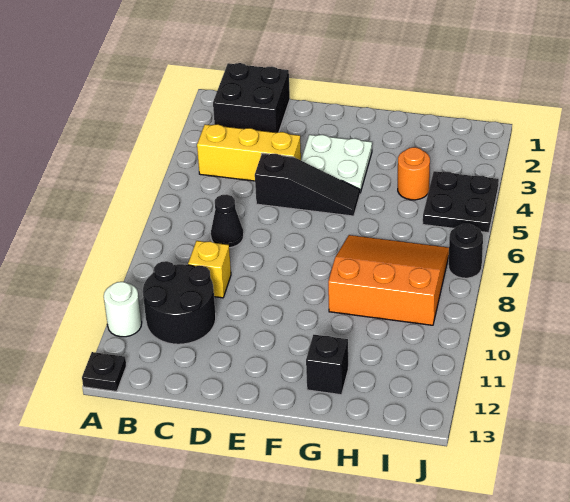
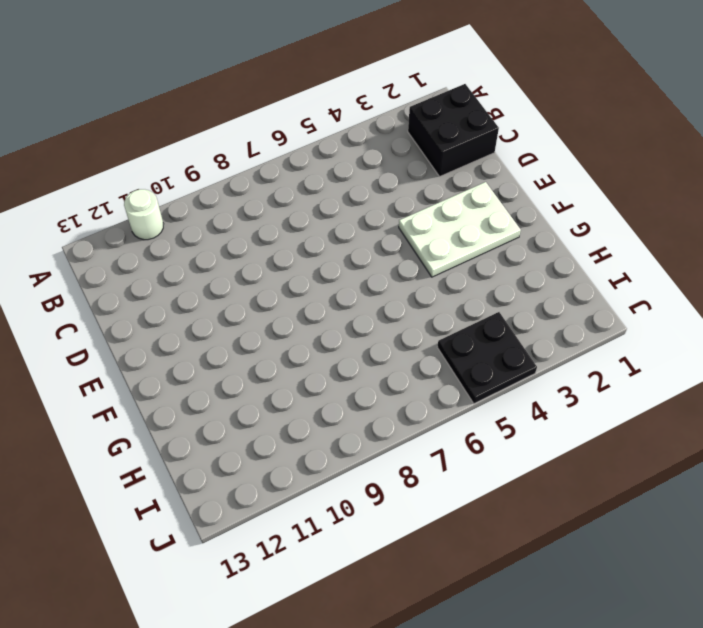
white plate E2:F4 level 1 -> white plate E3:F4 level 1
none -> black plate A13 level 1
none -> yellow brick B4:D4 level 1
none -> black round brick B10:C11 level 1

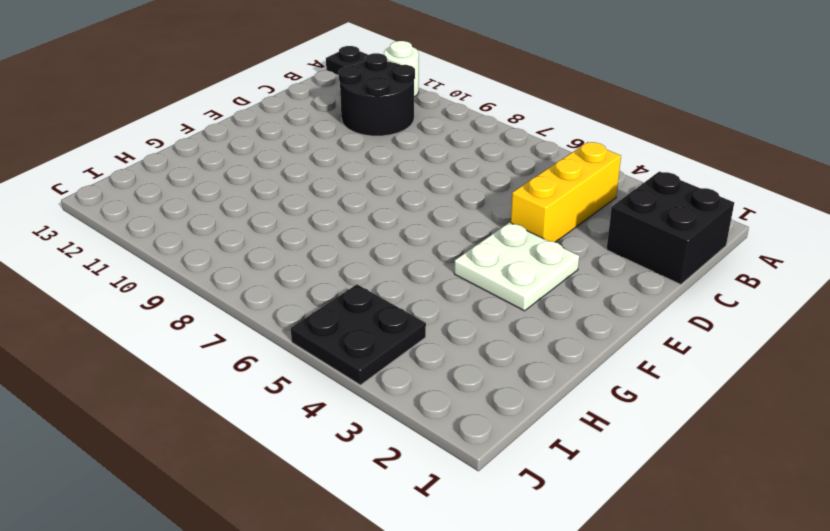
none -> black cone C7 level 1
none -> yellow brick C9 level 1
none -> black slope D5:F5 level 1 top D

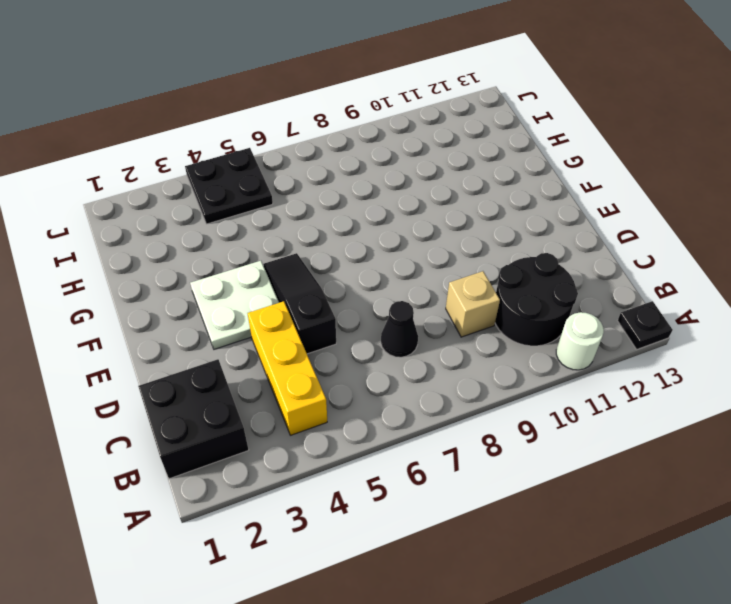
tan brick C9 level 1 -> yellow brick C9 level 1
none -> orange slope G7:I9 level 1 top 9
none -> black brick G12 level 1
none -> orange round brick H4 level 1

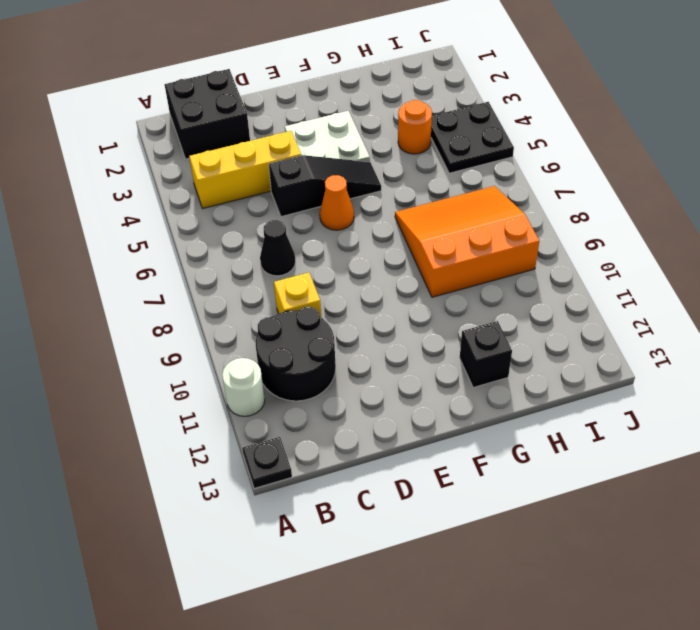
orange cone E6 level 1 -> none
none -> black round brick J7 level 1

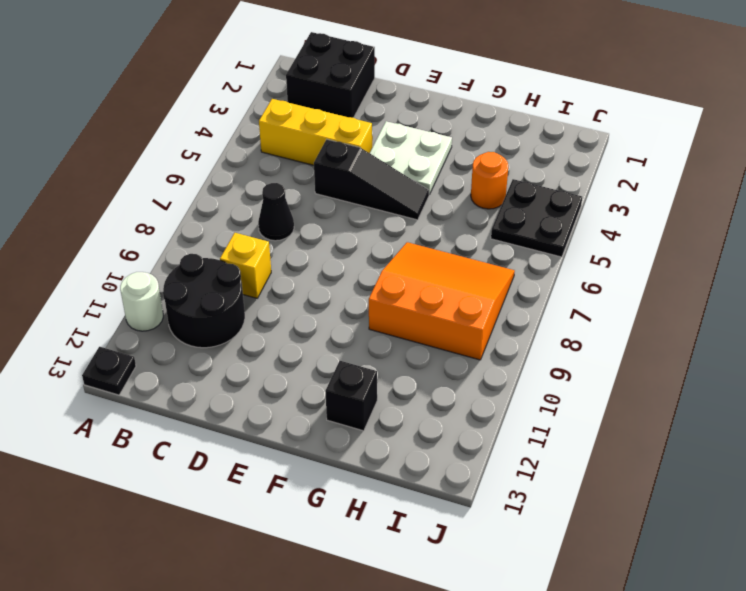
none -> black round brick J7 level 1

